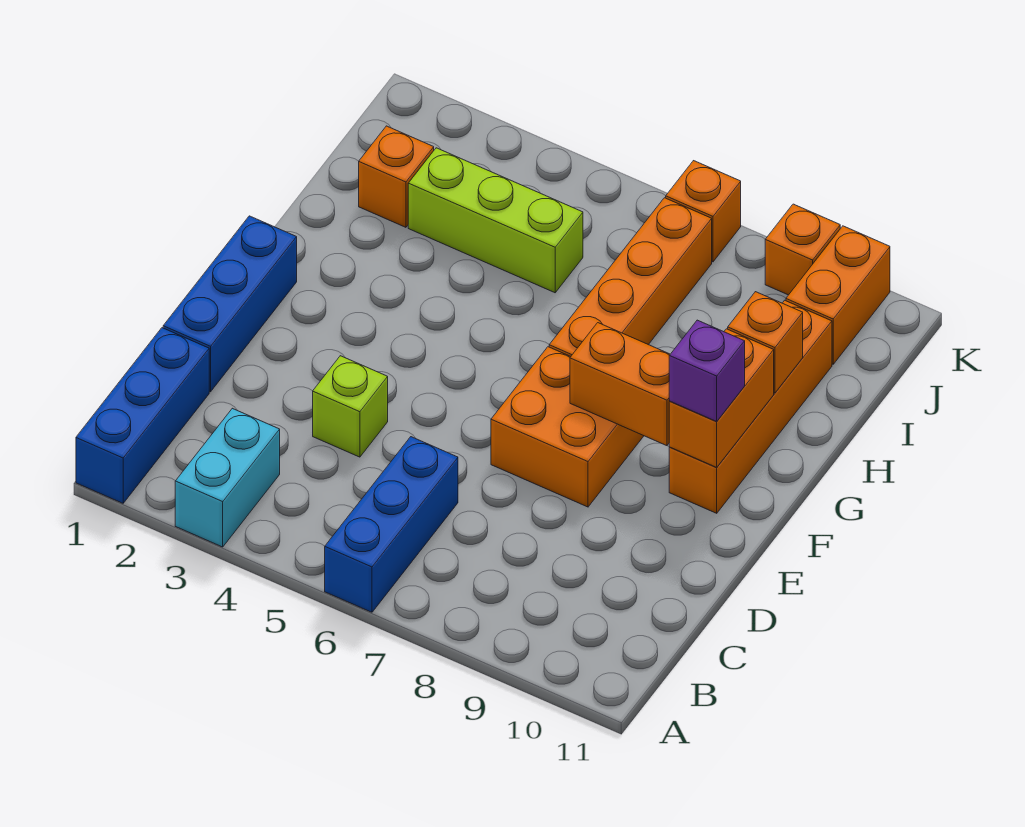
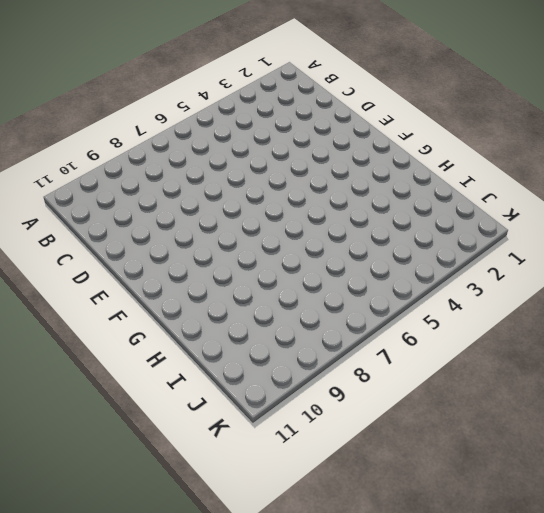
none -> blue brick A1:C1 level 1
none -> cyan brick A3:B3 level 1
none -> blue brick A6:C6 level 1

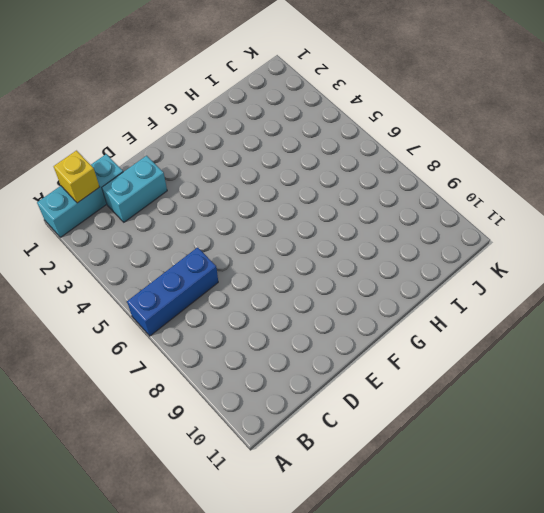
cyan brick A1:C1 level 1 -> blue brick A1:C1 level 1
yellow brick B1 level 2 -> none
cyan brick C2:D2 level 1 -> cyan brick A3:B3 level 1
none -> blue brick D1:F1 level 1
none -> lime brick D4 level 1
none -> orange brick E7:F8 level 1

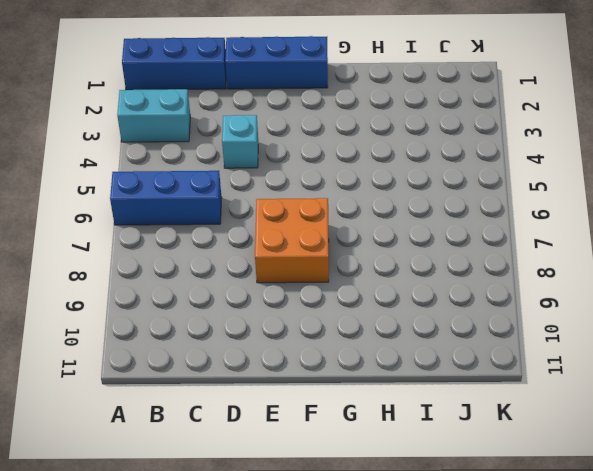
cyan brick D4 level 1 -> lime brick D4 level 1
none -> orange brick F10:I10 level 1
none -> orange brick G7:J7 level 1
none -> orange brick I2 level 1

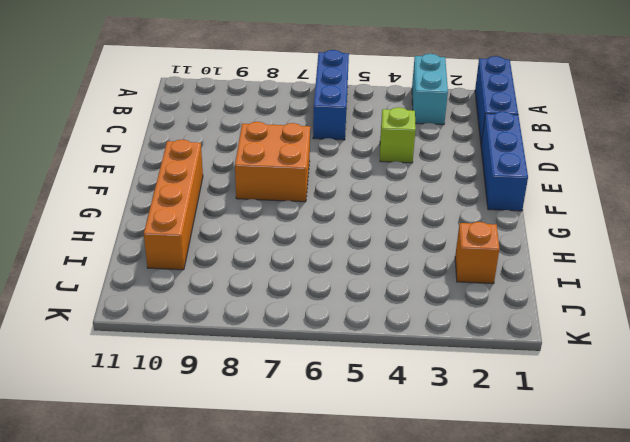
none -> orange brick G7:J7 level 1
none -> lime brick I3:I5 level 1
none -> orange brick J10:K10 level 1

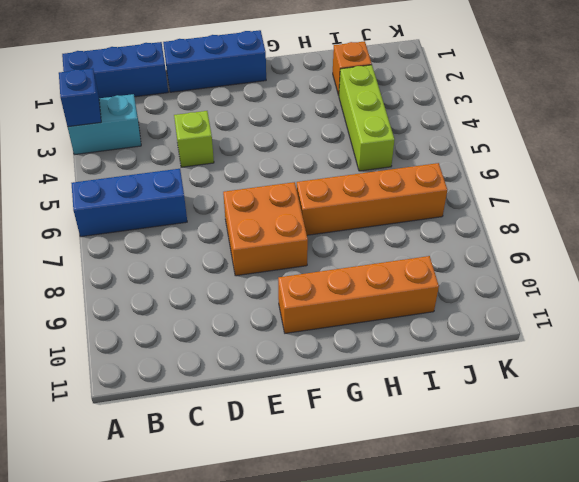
blue brick A3 level 2 -> none
none -> orange brick J10:K10 level 1
none -> orange brick K7 level 1
none -> orange brick K9 level 1

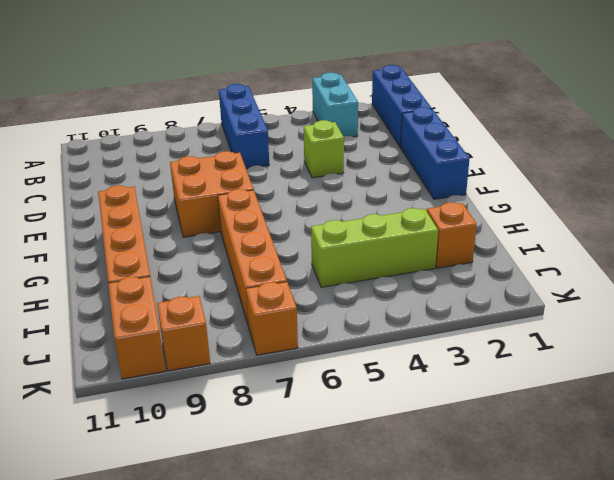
none -> orange brick F8:F9 level 2
none -> orange brick F10:G10 level 2
none -> orange brick H10 level 2

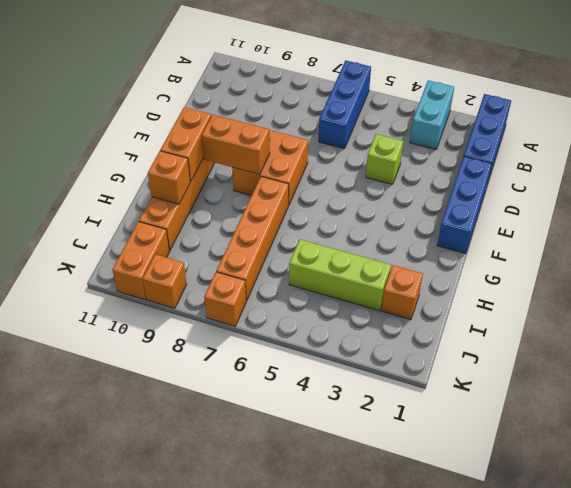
none -> purple brick F10 level 3

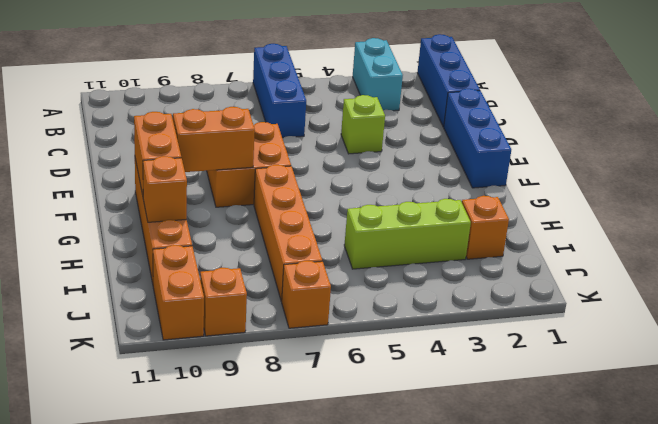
none -> purple brick F10 level 3

